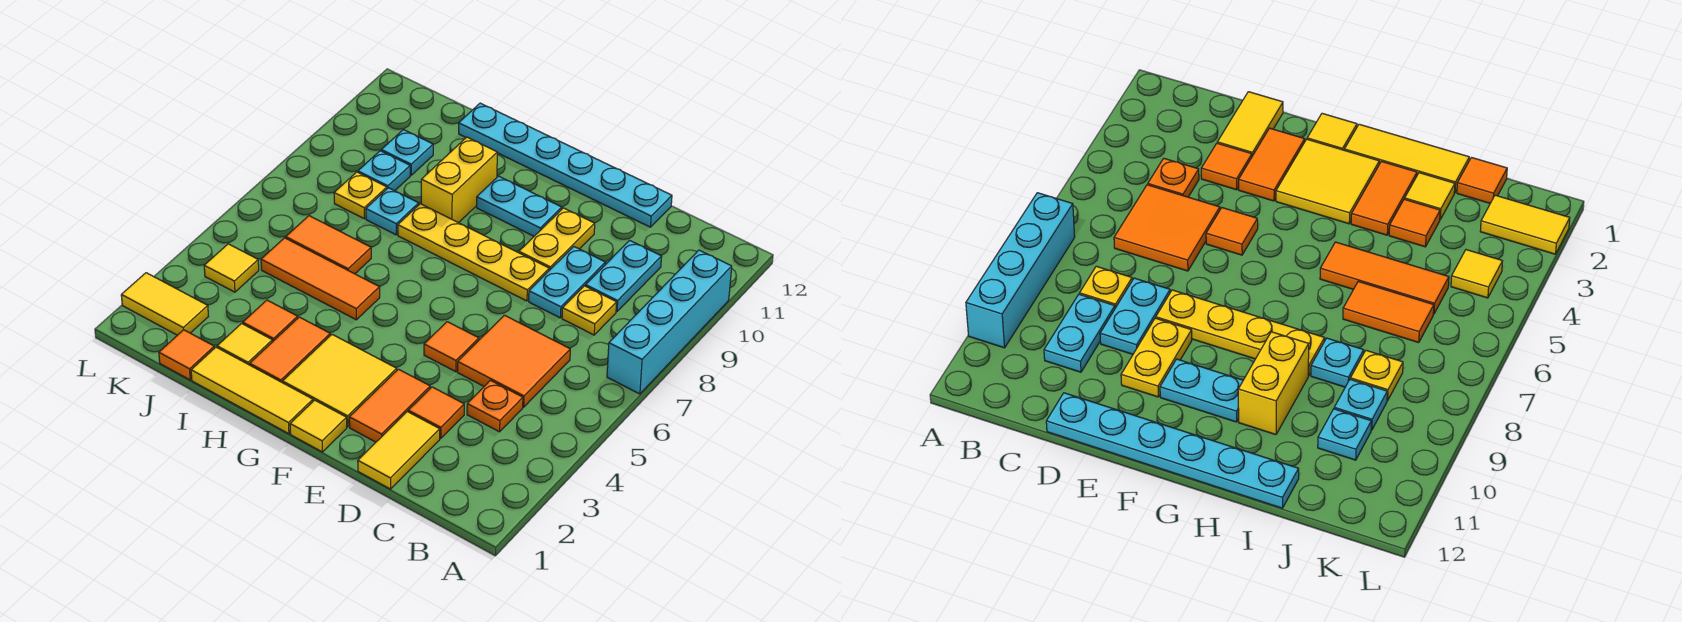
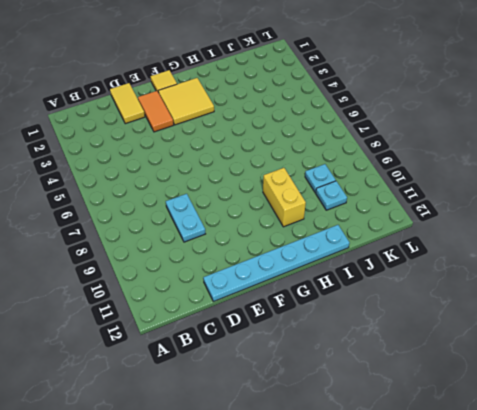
none -> cyan brick A7:A10 level 1
none -> orange plate C4 level 1
none -> orange tile C5:D6 level 1
none -> yellow plate C8 level 1

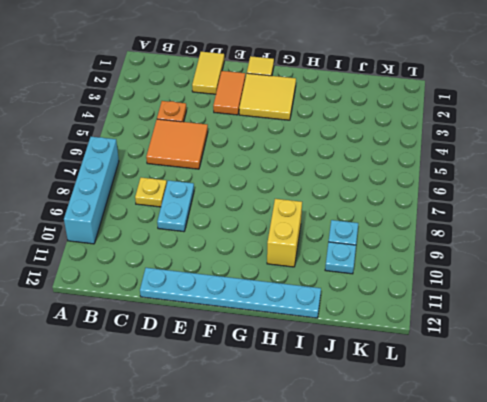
none -> cyan plate C9:C10 level 1
none -> orange tile D3 level 1
none -> orange tile E5 level 1
none -> yellow plate E8:H8 level 1

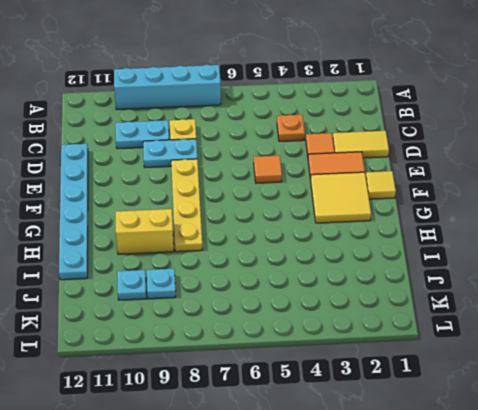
none -> orange tile C5:D6 level 1
none -> yellow plate E9:E10 level 1
none -> cyan plate F10:G10 level 1
none -> yellow tile G1:I1 level 1

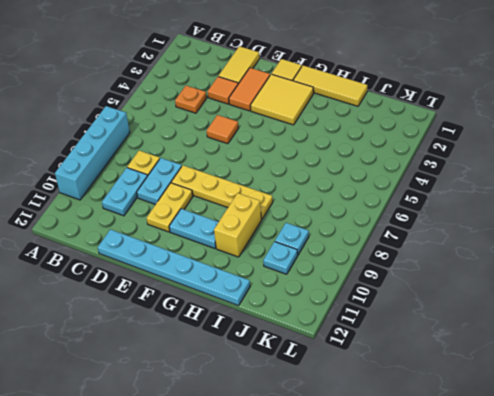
none -> orange tile C5:D6 level 1
none -> orange tile H2:H3 level 1
none -> orange tile H5:J5 level 1
none -> yellow tile I2 level 1

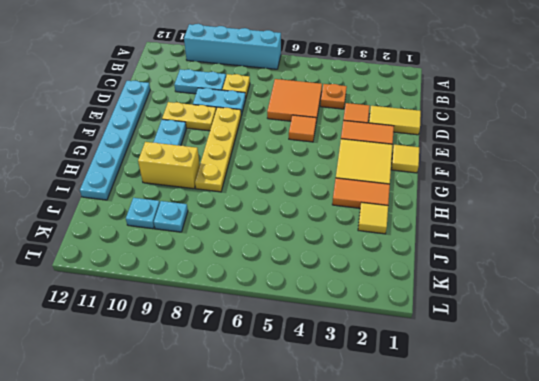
none -> yellow tile G1:I1 level 1
none -> orange tile H5:J5 level 1
none -> orange tile I3 level 1
none -> orange tile I6:J6 level 1

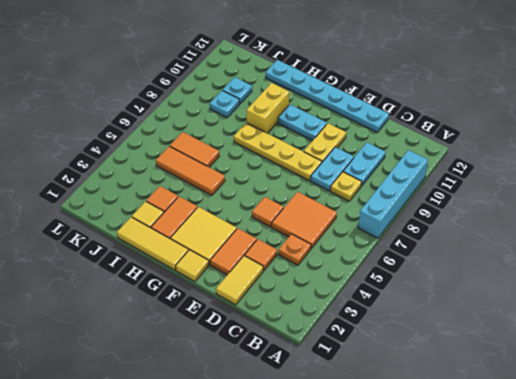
none -> cyan plate I8 level 1
none -> orange tile J1 level 1
none -> yellow plate J8 level 1
none -> yellow tile K2:L2 level 1

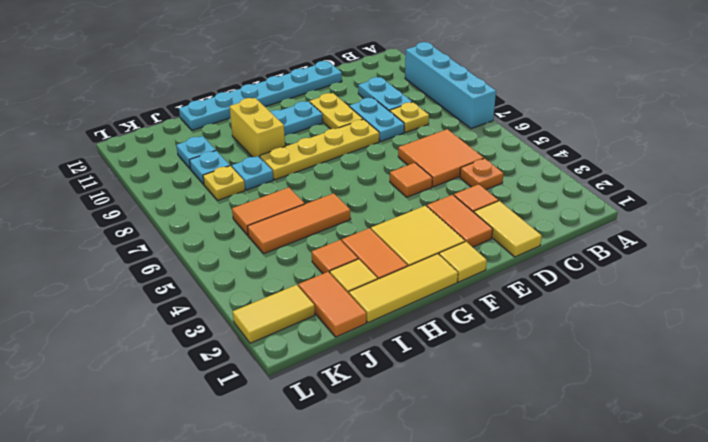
orange tile J1:J2 level 1 -> orange tile J1 level 1
none -> yellow tile K4 level 1

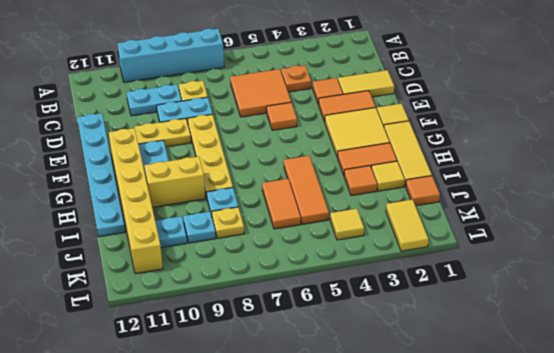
yellow brick F11:K11 level 1 -> none

